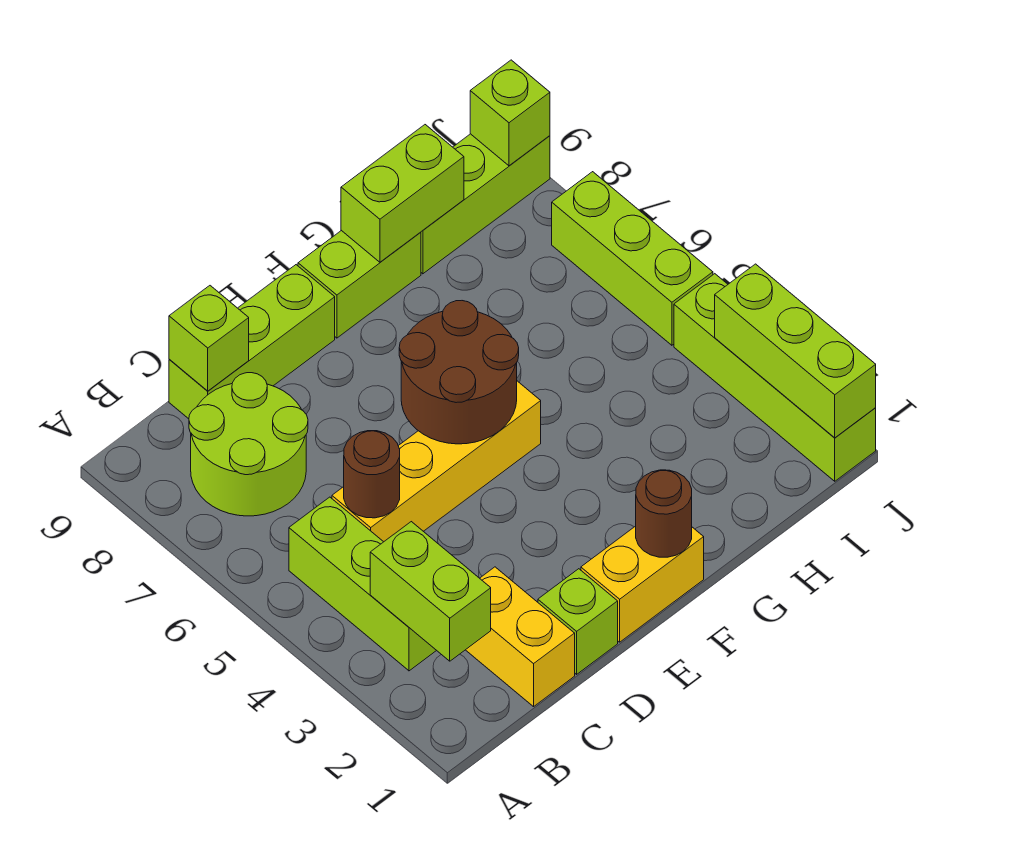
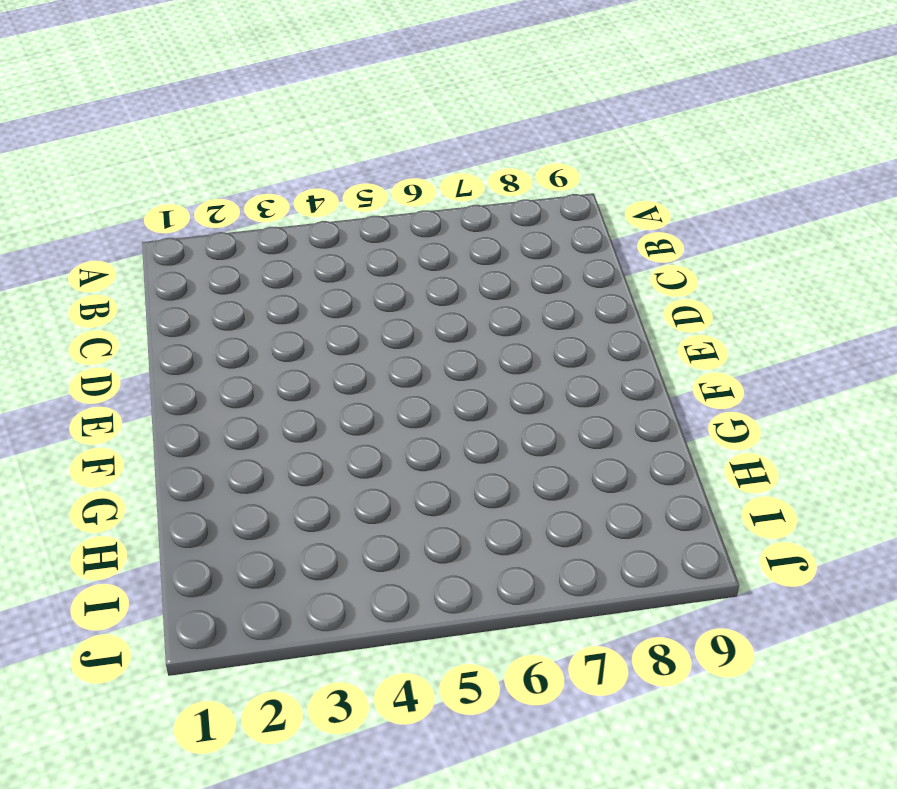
none -> lime brick B3:B5 level 1
none -> lime round brick B7:C8 level 1
none -> yellow brick C1:C2 level 1

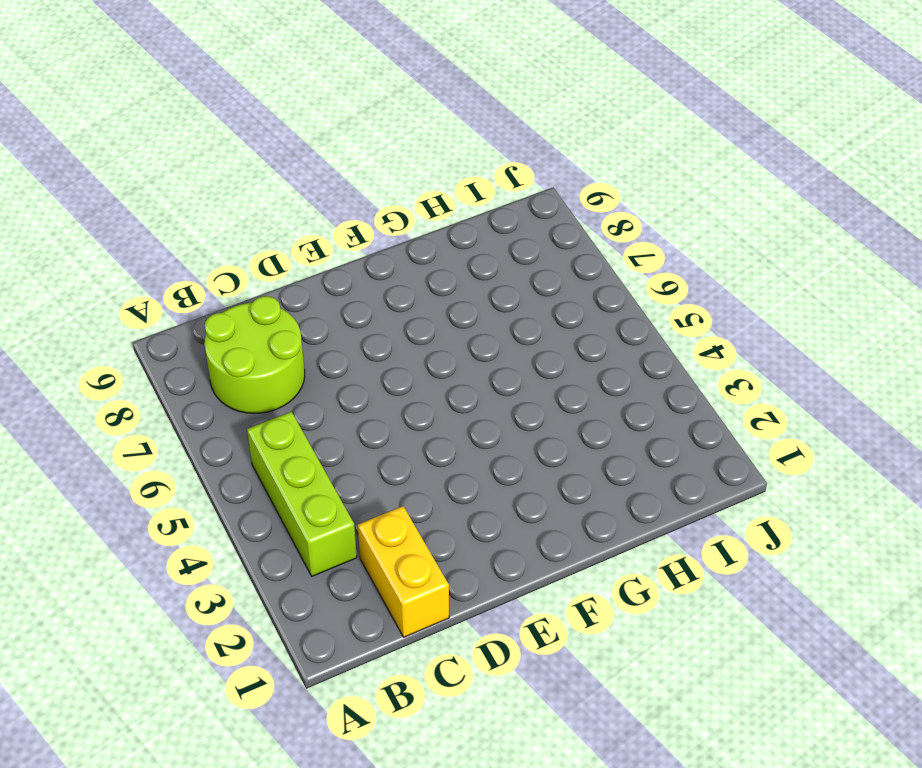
none -> yellow brick C5:F5 level 1
none -> lime brick C9:E9 level 1
none -> lime brick D1 level 1

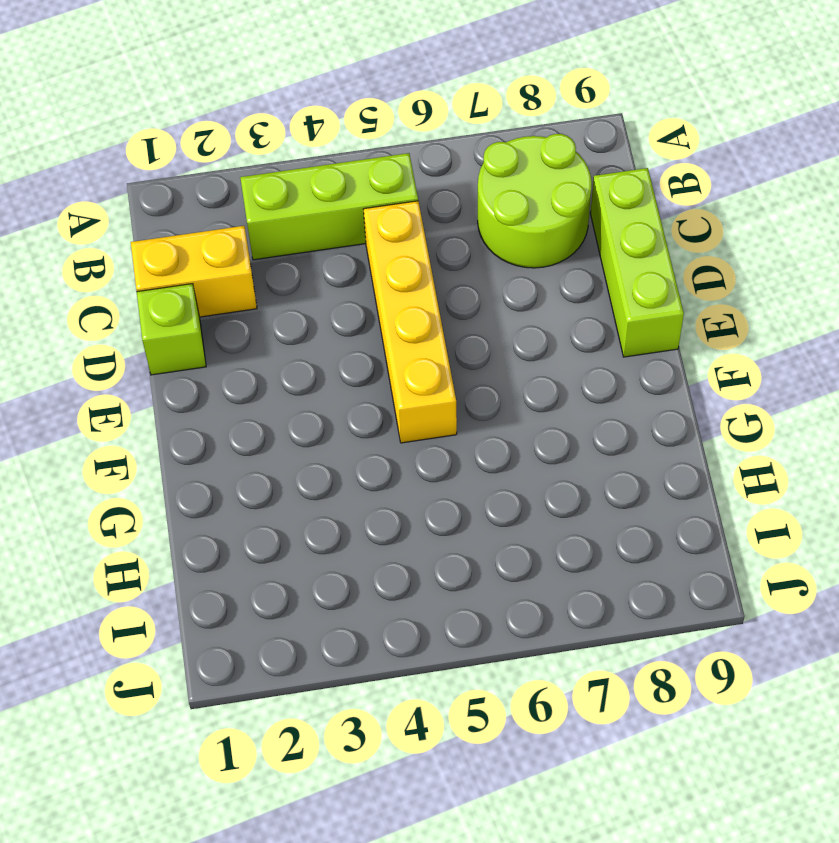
none -> yellow brick E1:F1 level 1
none -> lime brick F9:G9 level 1
none -> lime brick H9:J9 level 1

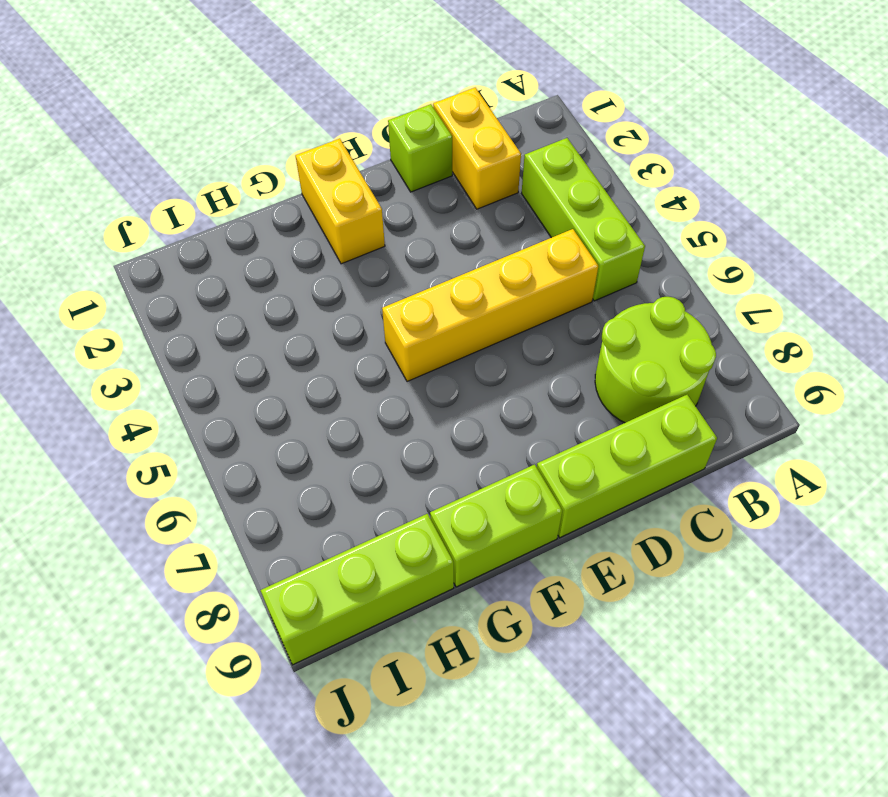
yellow brick F1:F2 level 1 -> yellow brick E1:F1 level 1
none -> lime brick J1:J4 level 1
none -> lime brick J5:J7 level 1
none -> lime brick B2:B3 level 2

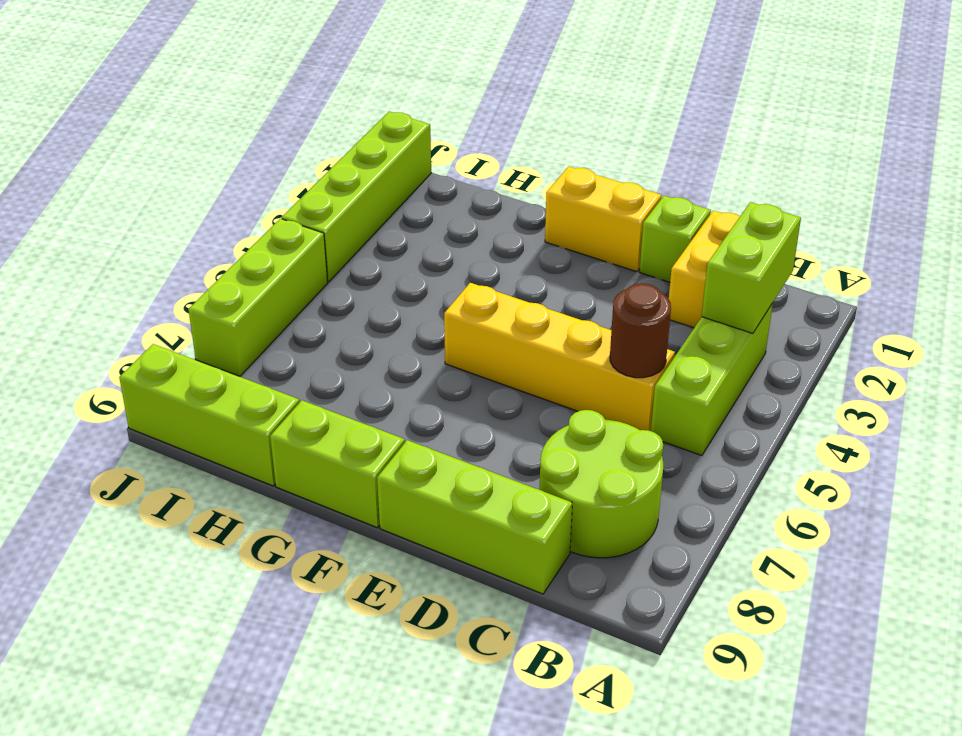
none -> lime brick C9 level 2
none -> brown round brick E5:F6 level 2
none -> brown round brick F1 level 2

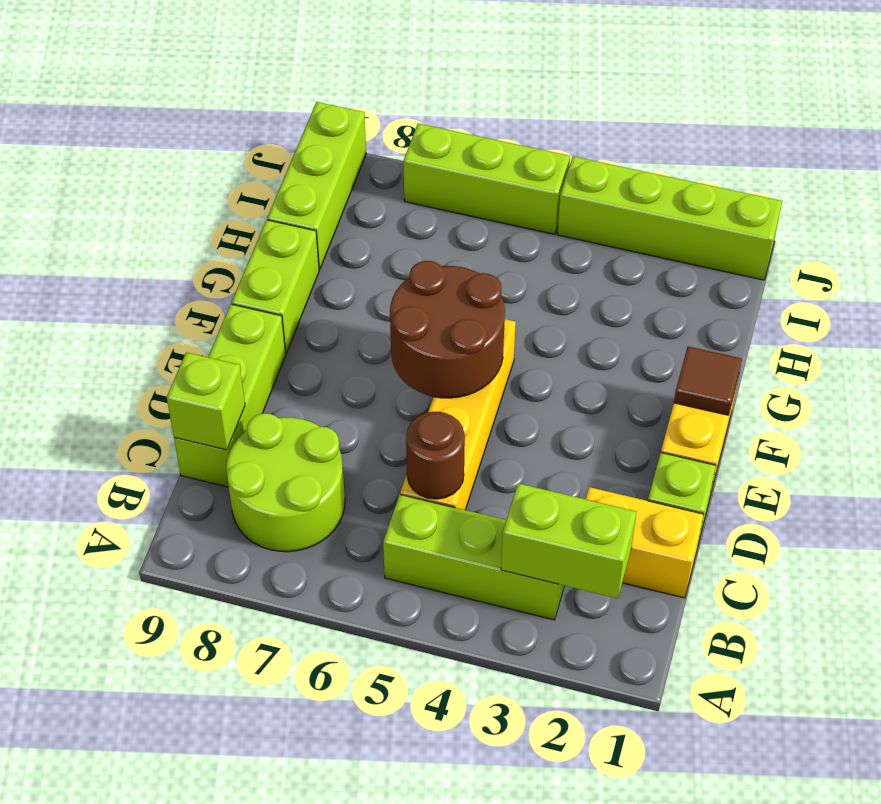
brown tile F1 level 2 -> brown round brick F1 level 2
none -> lime brick G9:H9 level 2
none -> lime brick J1:J3 level 2
none -> lime brick J9 level 2

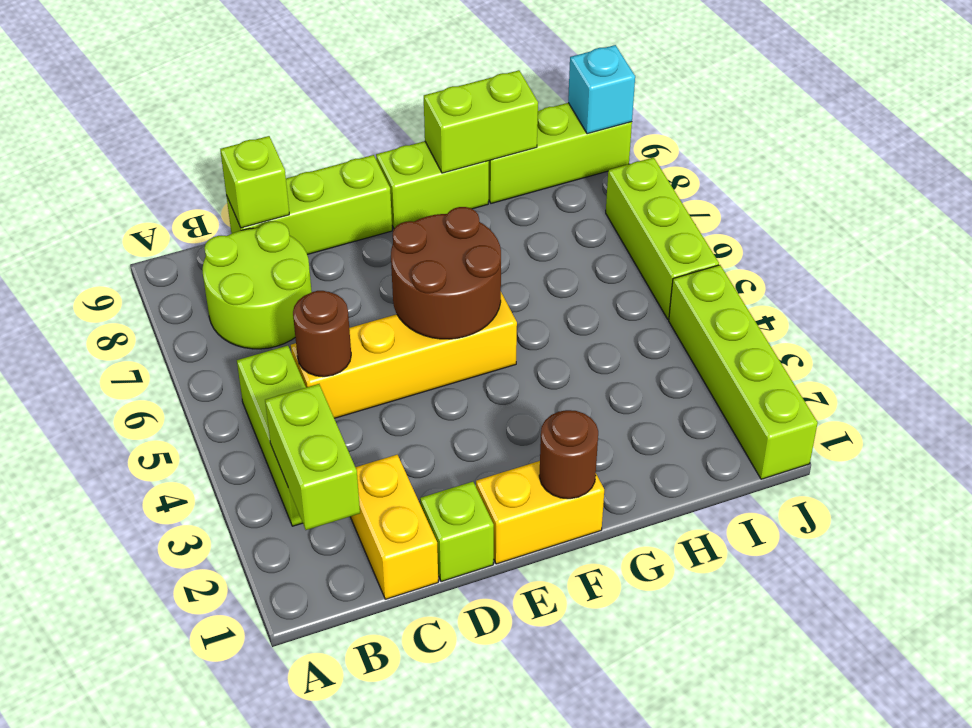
cyan brick J9 level 2 -> lime brick J9 level 2
none -> lime brick J1:J3 level 2

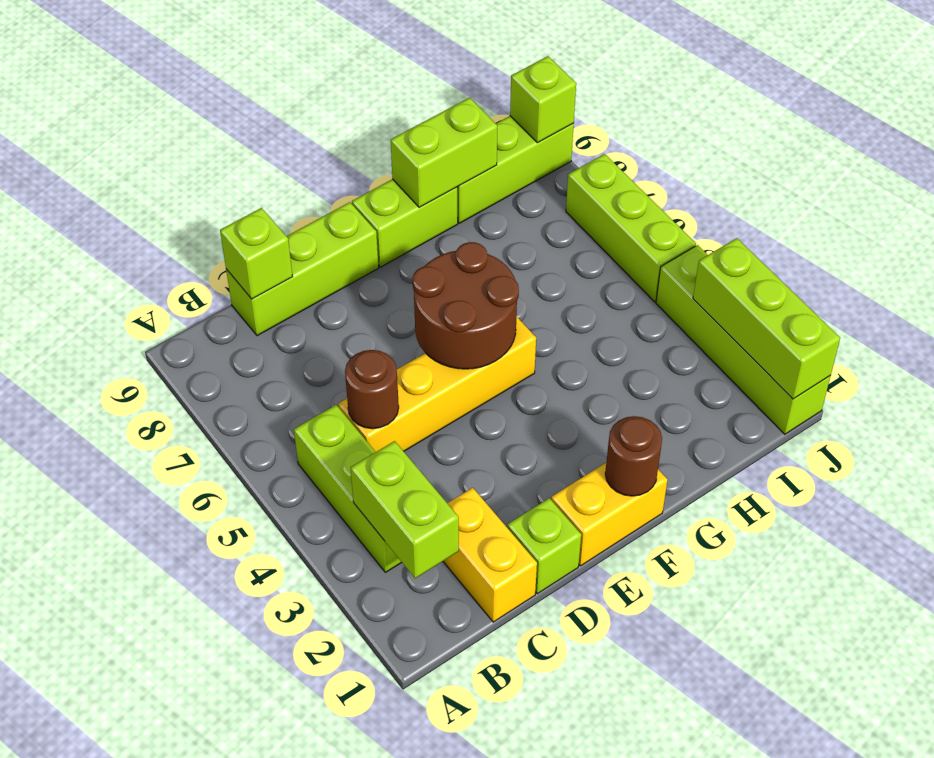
none -> lime round brick B7:C8 level 1

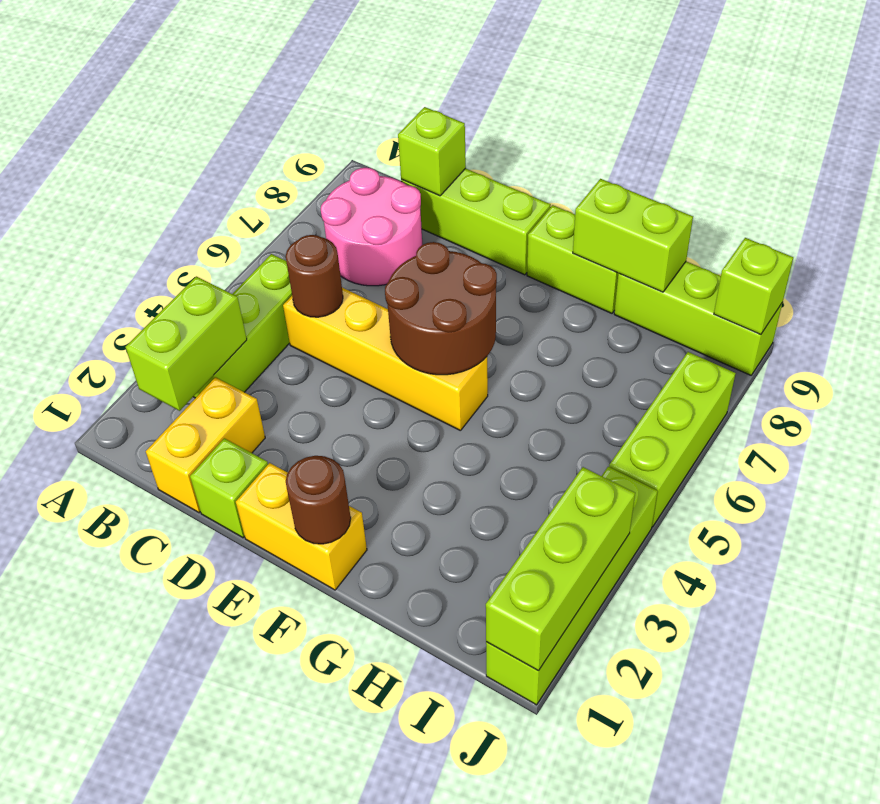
pink round brick B7:C8 level 1 -> lime round brick B7:C8 level 1

